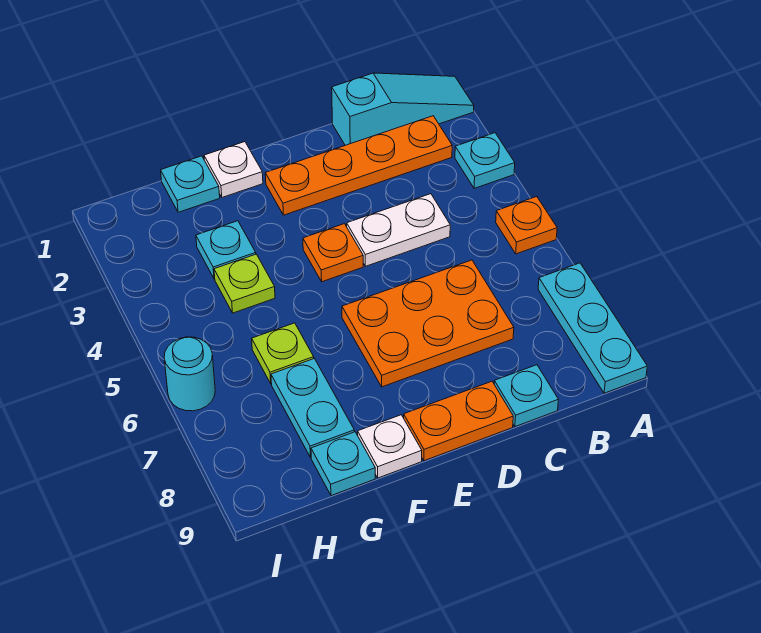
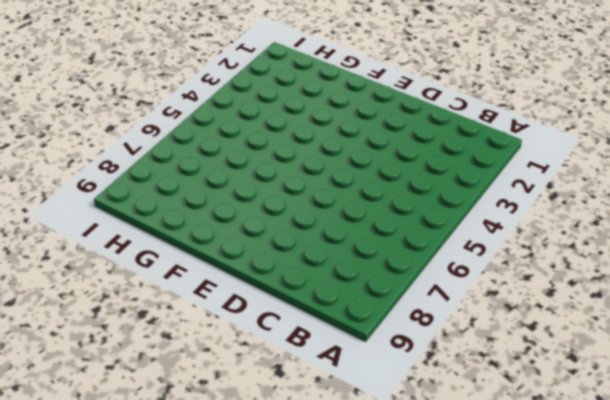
none -> cyan slope A1:C1 level 1 top C
none -> cyan plate A3 level 1
none -> orange plate A5 level 1

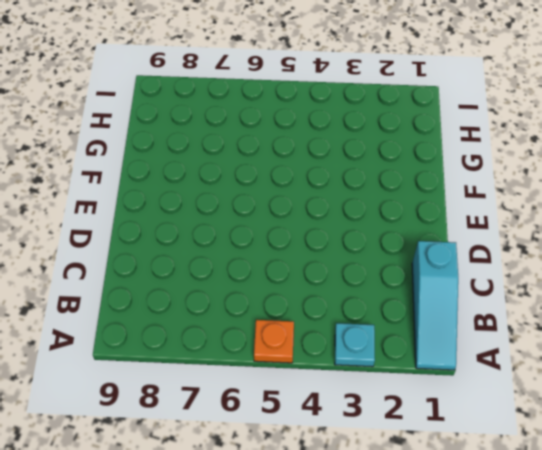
none -> cyan plate A7:A9 level 1
none -> orange plate B2:E2 level 1
none -> white plate C4:D4 level 1

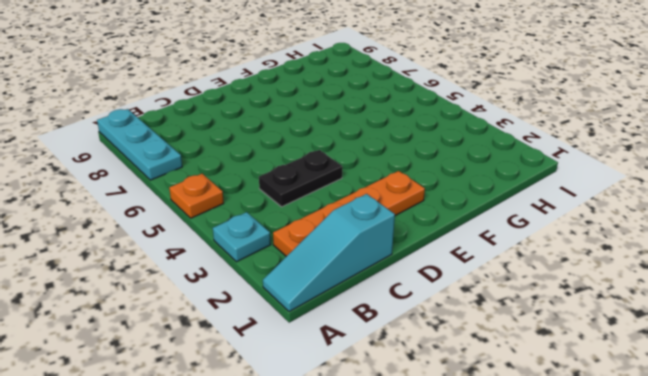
black plate C4:D4 level 1 -> white plate C4:D4 level 1
none -> orange plate C6:E7 level 1
none -> cyan plate C9 level 1
none -> orange plate D9:E9 level 1

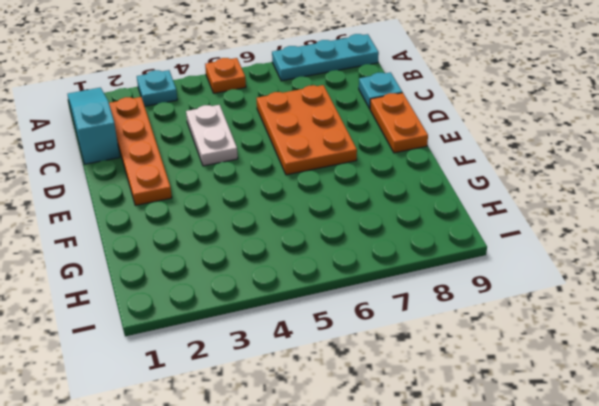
none -> orange plate E4 level 1
none -> white plate F1 level 1
none -> white plate F9 level 1

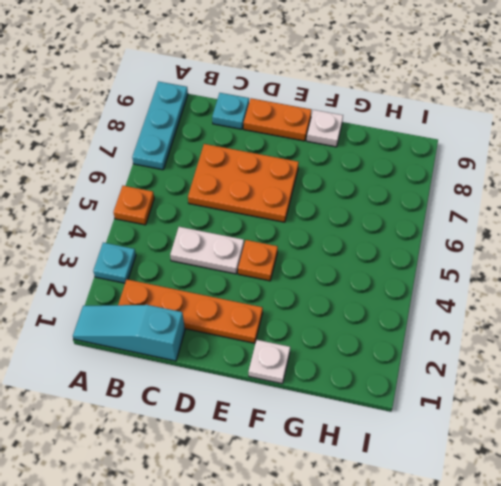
none -> cyan plate G1 level 1
none -> cyan plate G3 level 1
none -> lime plate G4 level 1

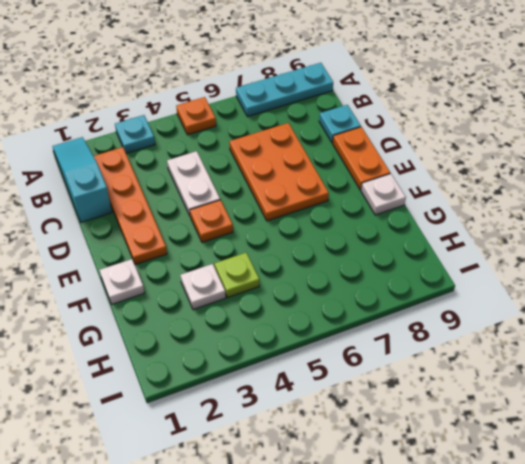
white plate G3 level 1 -> cyan plate G3 level 1
none -> cyan plate G1 level 1
none -> lime plate G6 level 1
none -> cyan plate G7:G8 level 1

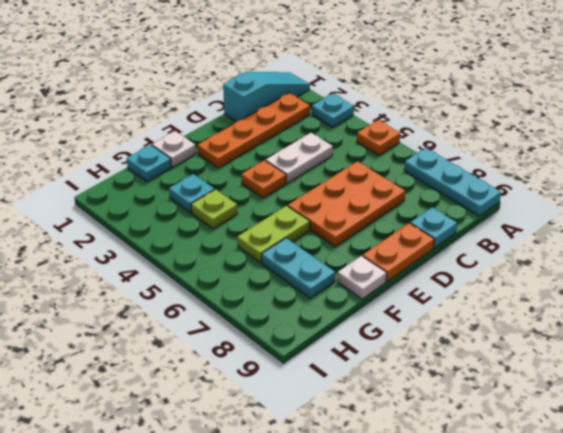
lime plate F6:G6 level 1 -> lime plate G6 level 1
none -> cyan plate G9 level 1
none -> cyan round brick I6 level 1

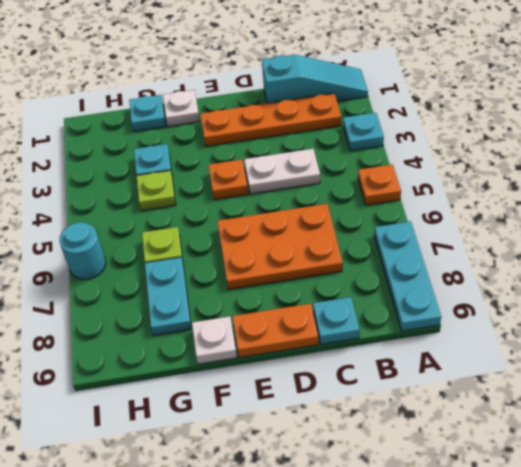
none -> cyan plate G9 level 1

